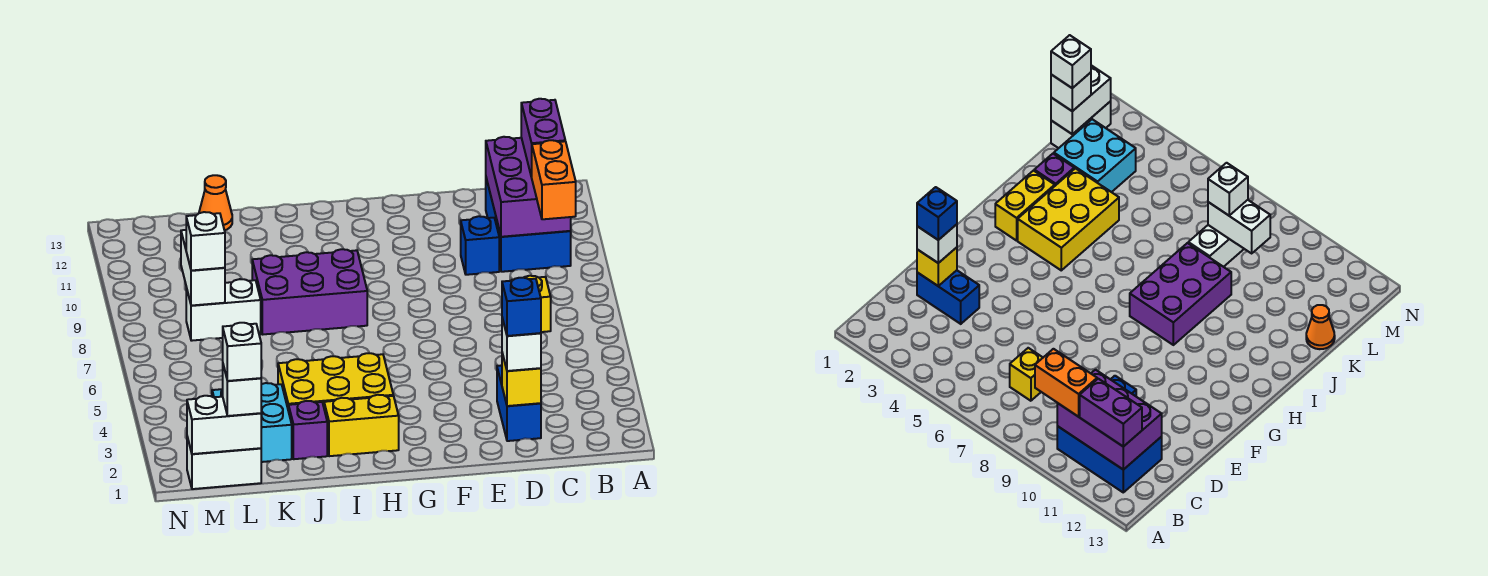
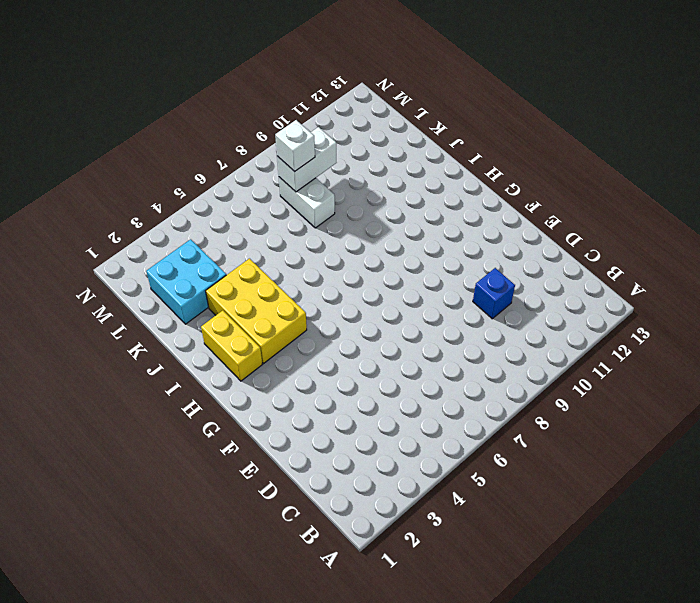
none -> blue brick B10:C12 level 1
none -> yellow brick C7 level 1
none -> blue brick D2:D3 level 1

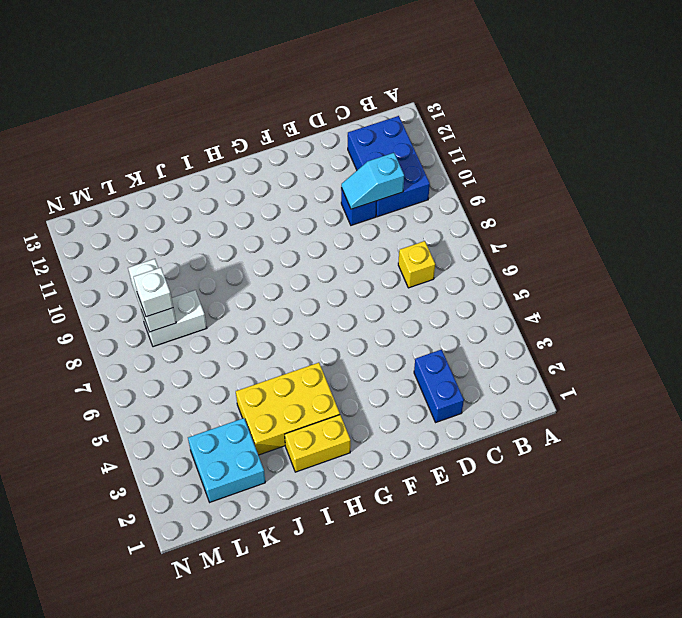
cyan slope C10:D10 level 2 top C -> purple brick B10:C12 level 2
none -> purple brick H8:J9 level 1
none -> purple brick J2 level 1
none -> orange cone K13 level 1

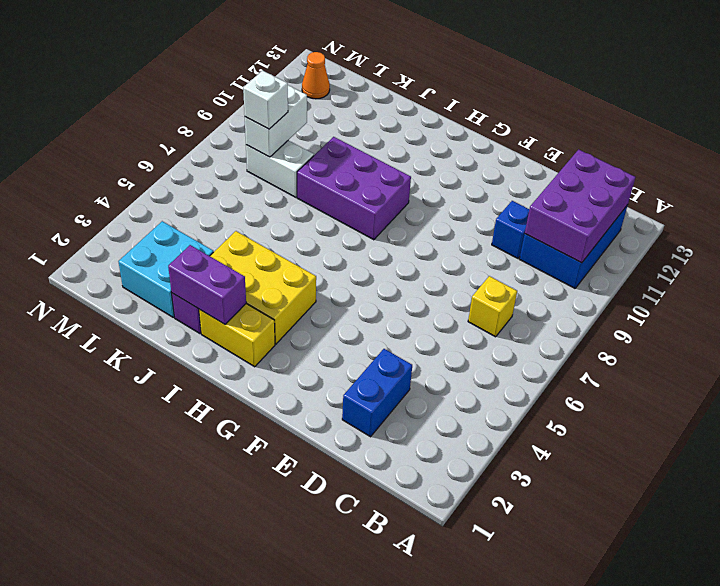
purple brick I2:J2 level 2 -> purple brick B11:B12 level 3
orange cone M12 level 1 -> orange cone K13 level 1
none -> white brick L1:M1 level 1
none -> yellow brick D2 level 2
none -> white brick L1:M1 level 2

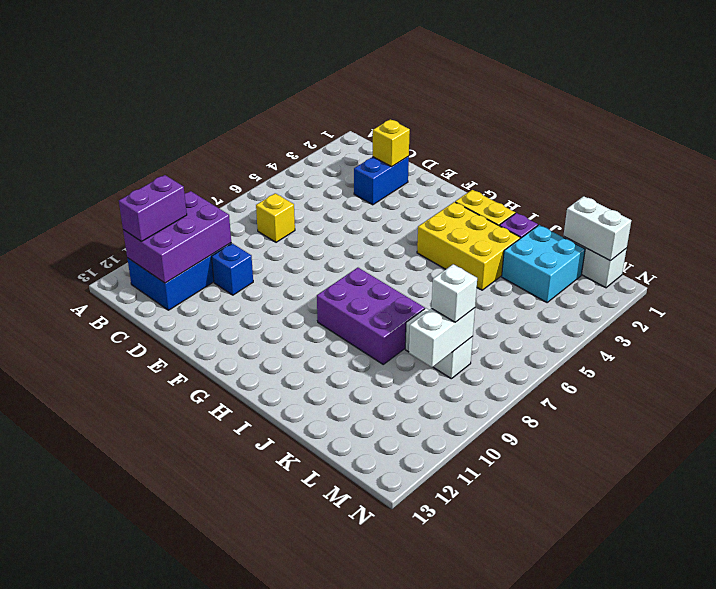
none -> orange cone K13 level 1
none -> orange brick B9:B10 level 3
none -> white brick D2 level 3

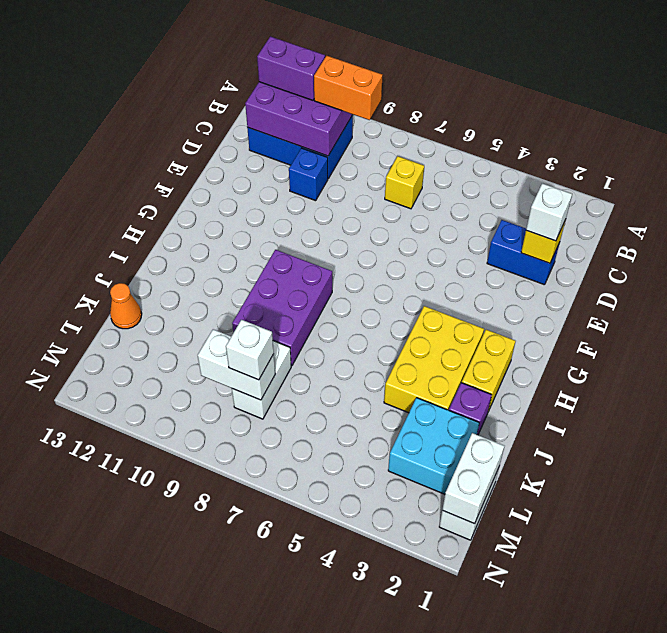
none -> white brick L1 level 3
none -> blue brick D2 level 4
none -> white brick L1 level 4

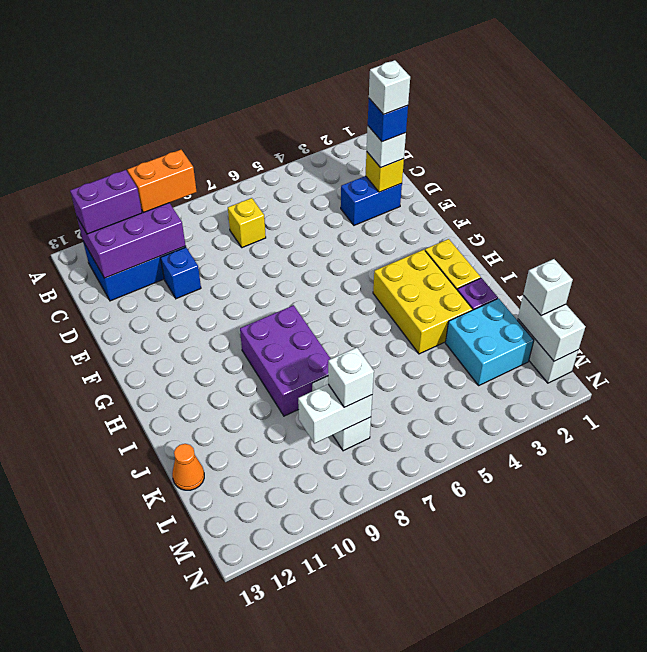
white brick D2 level 5 -> white brick L1 level 4

